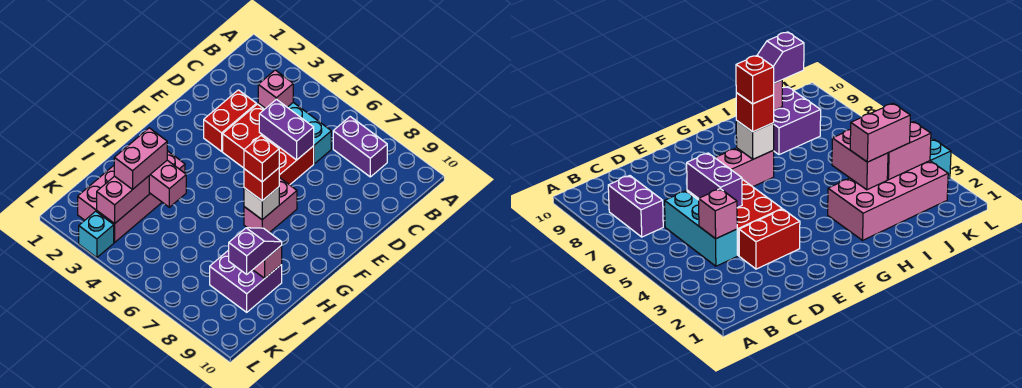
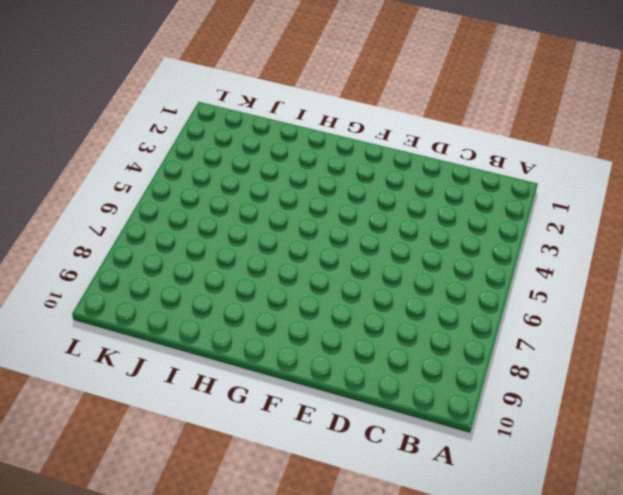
none -> purple brick B7:B8 level 1
none -> cyan brick C4:C6 level 1
none -> red brick D3:E3 level 1

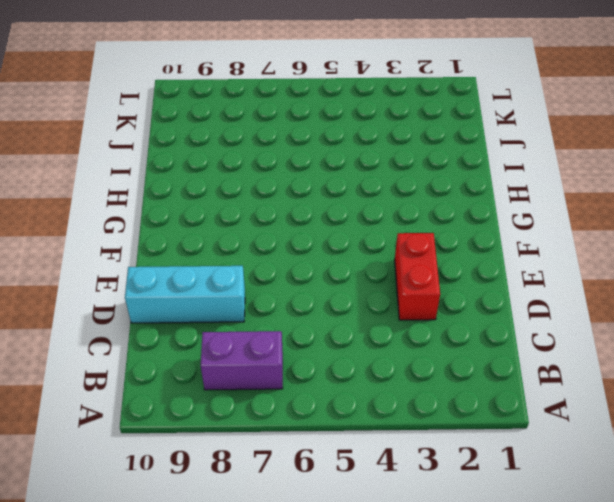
cyan brick D8:D10 level 1 -> cyan brick C4:C6 level 1
none -> red brick D4:E6 level 1
none -> pink brick F7:G7 level 1
none -> pink brick H2:K3 level 1

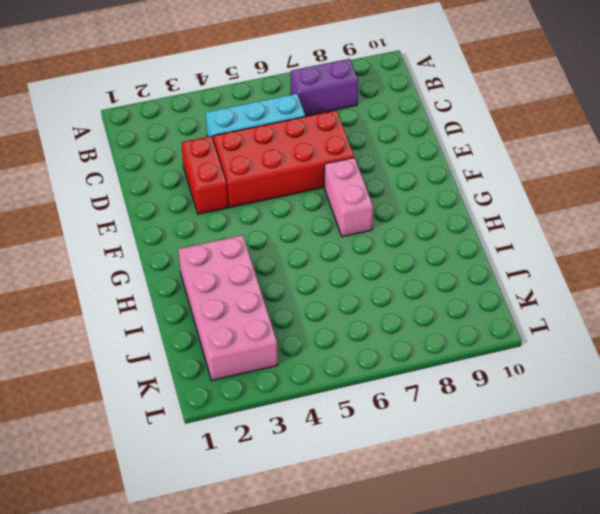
red brick D4:E7 level 1 -> red brick D4:E6 level 1
none -> purple brick I8:J9 level 1
none -> cyan brick L3 level 1
none -> pink brick C4 level 2

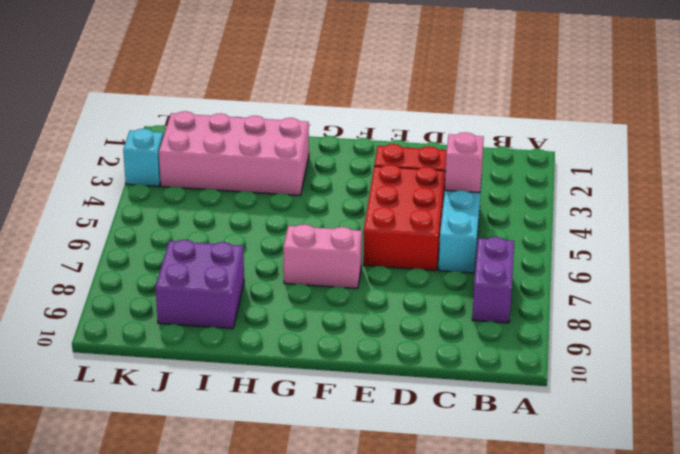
none -> purple brick D5:D6 level 2
none -> white brick G7 level 2
none -> pink brick I3:I4 level 2

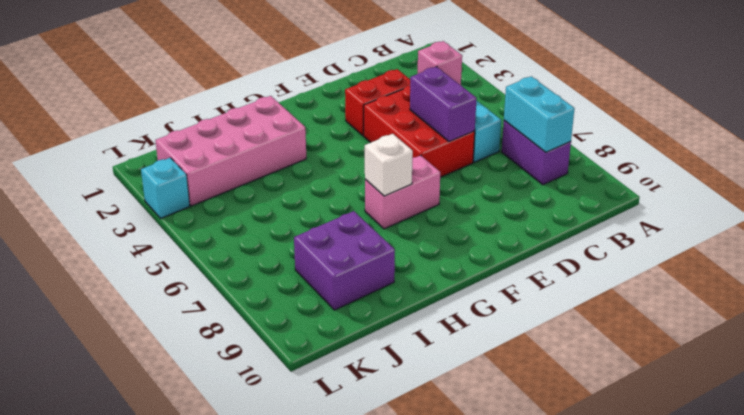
cyan brick B7:B8 level 2 -> none
none -> pink brick I3:I4 level 2
none -> pink brick I9 level 2
none -> pink brick J3:K3 level 2

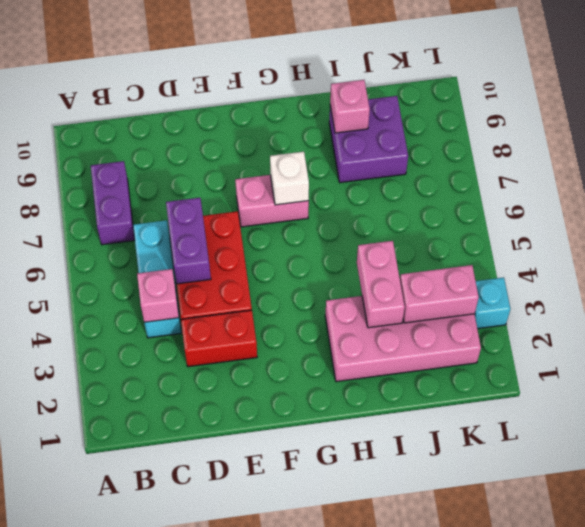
none -> red brick G7 level 3
none -> pink brick I3:J3 level 3
none -> purple slope I9:J9 level 3 top J

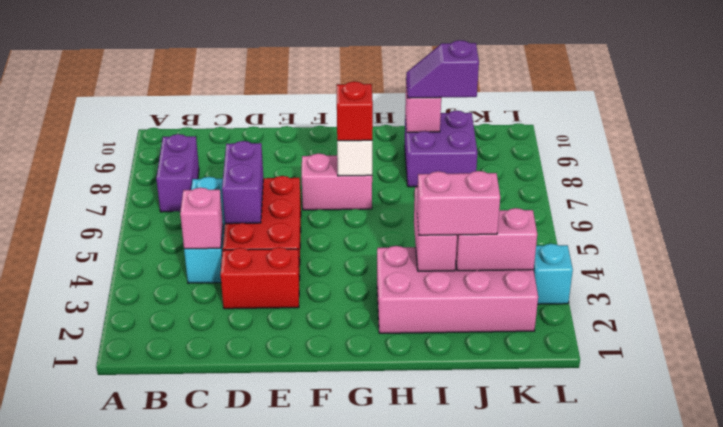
none -> red brick G7 level 4

